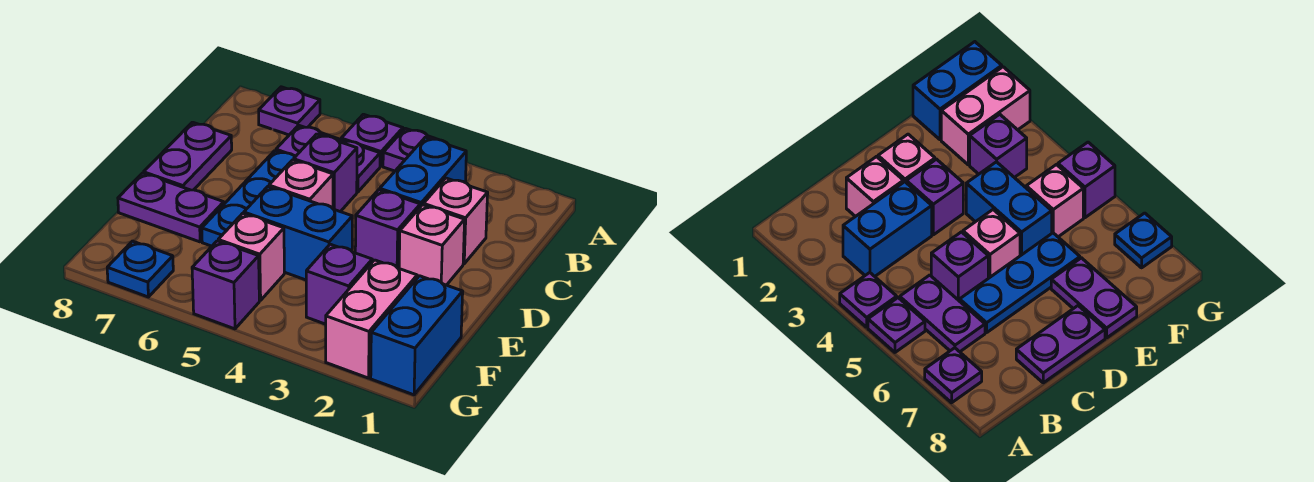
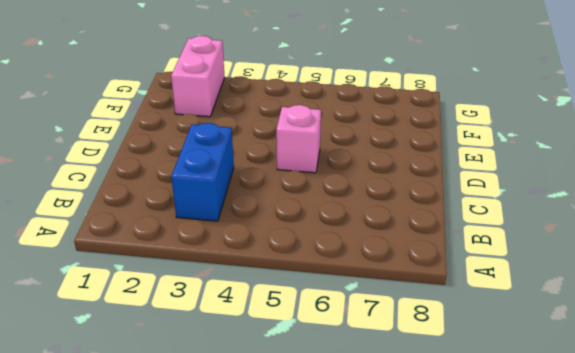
none -> purple plate A4 level 1
none -> purple plate A5 level 1
none -> purple plate A7 level 1

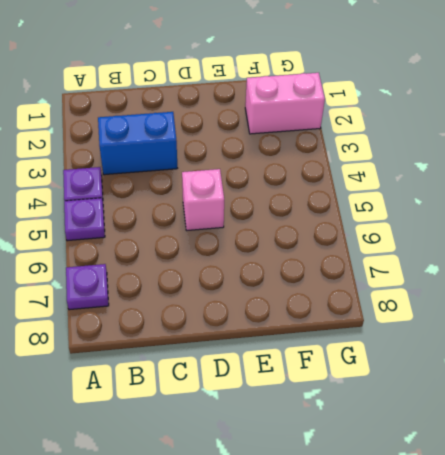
none -> purple plate B5:B6 level 1
none -> pink brick C2 level 1
none -> purple brick C5 level 1

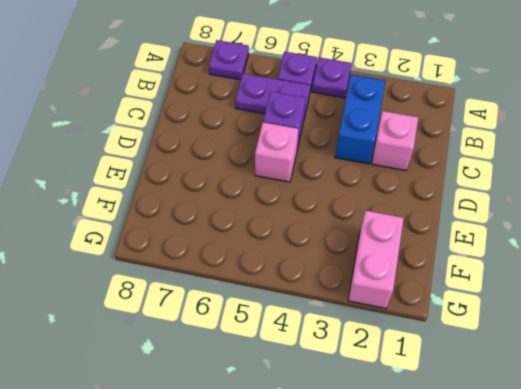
none -> blue plate C6:E6 level 1
none -> purple plate C8:D8 level 1
none -> pink brick D2 level 1

